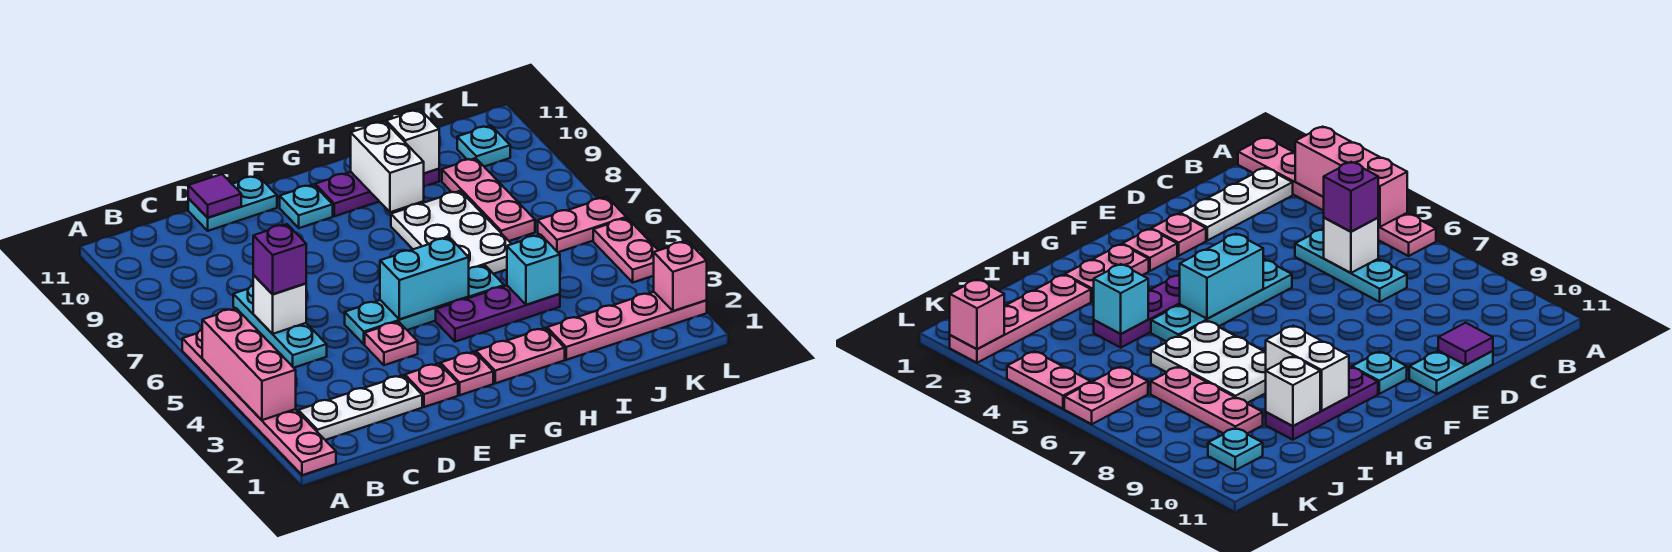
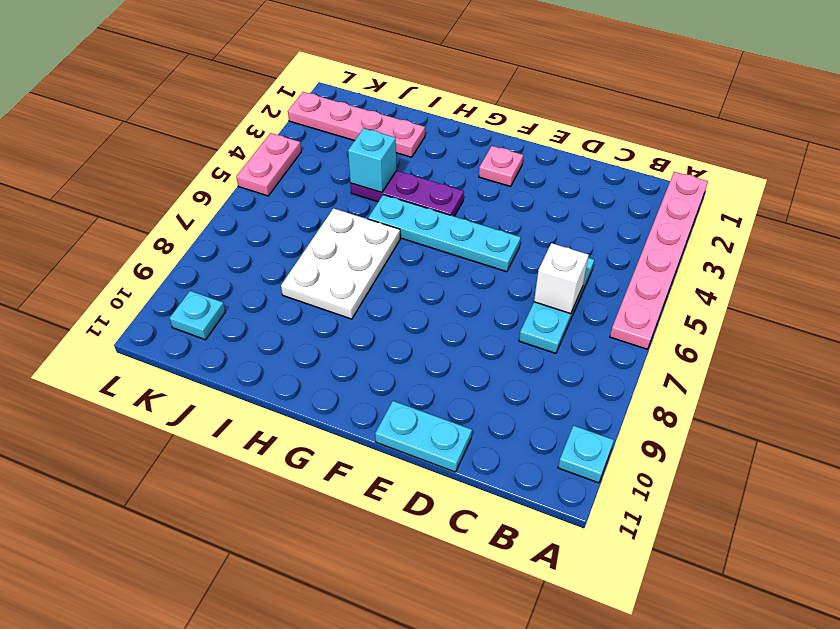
cyan plate A10 level 1 -> cyan plate F10 level 1
none -> white plate B2:D2 level 1
none -> pink plate E2 level 1
none -> pink plate E4 level 1

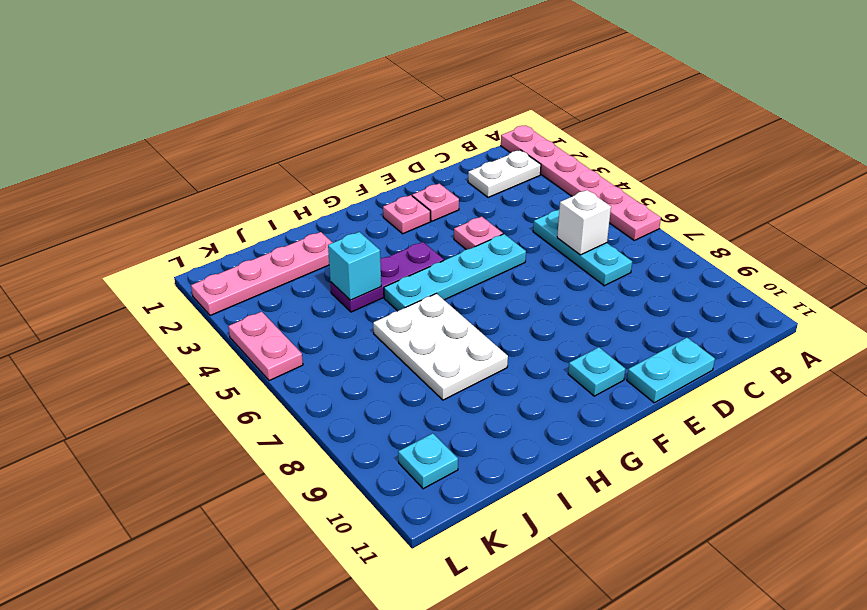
white plate B2:C2 level 1 -> white plate B2:D2 level 1
none -> pink plate G2:H2 level 1
none -> purple plate G10:I10 level 1
none -> pink plate J7:J9 level 1

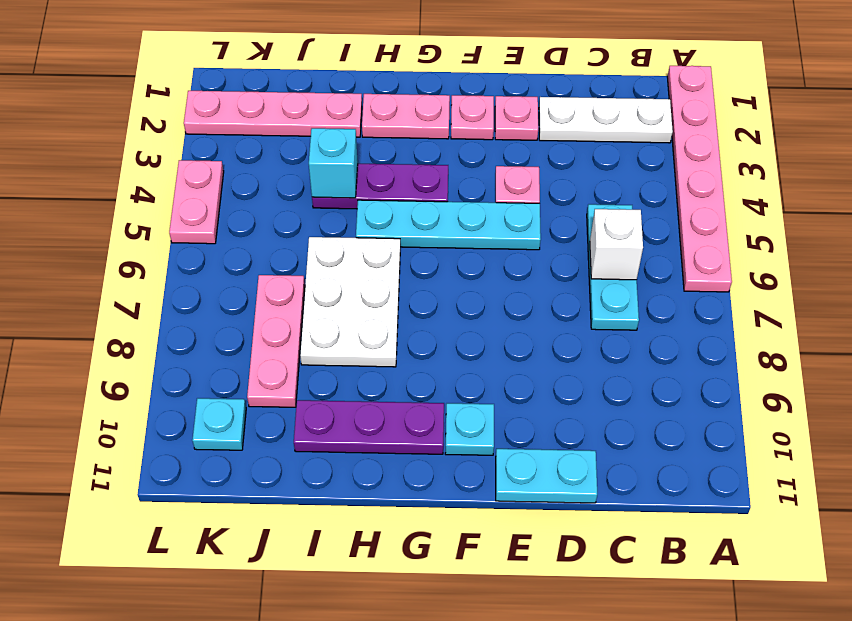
none -> pink plate K6:L6 level 1
none -> pink brick A3:A5 level 2
none -> purple tile D11 level 2

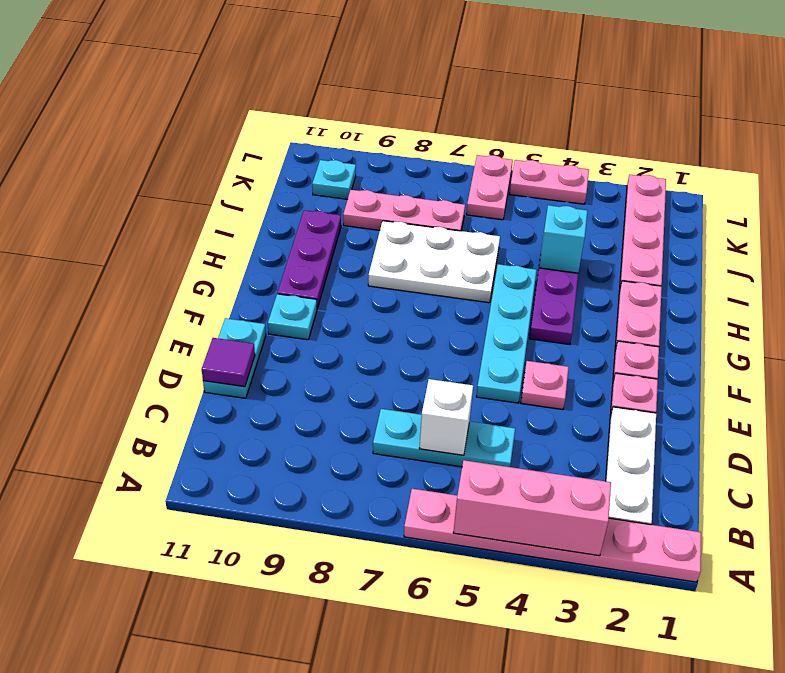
none -> cyan brick F5:G5 level 2
none -> white brick H9:H10 level 2
none -> white brick I10 level 2

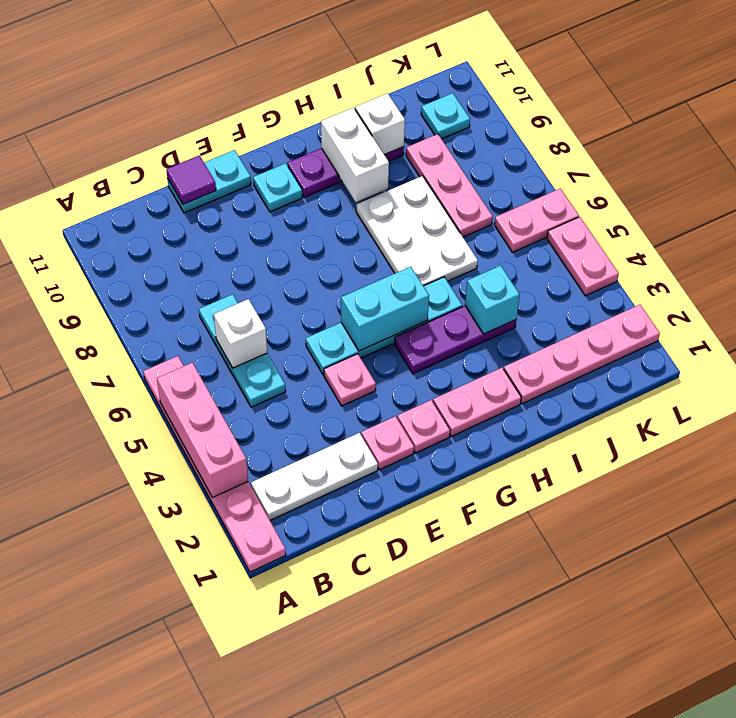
none -> pink brick L2 level 2
none -> purple brick C6 level 3

